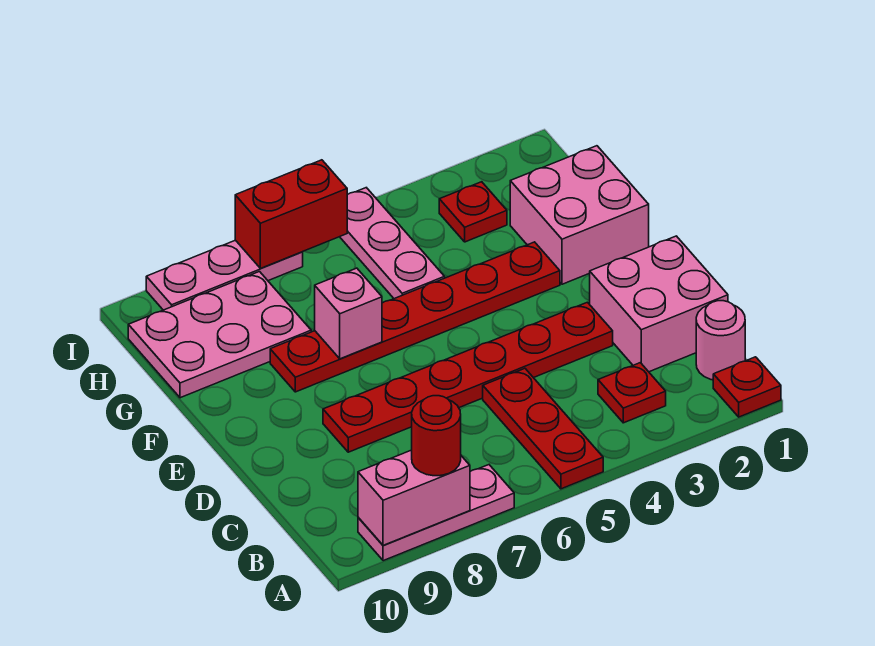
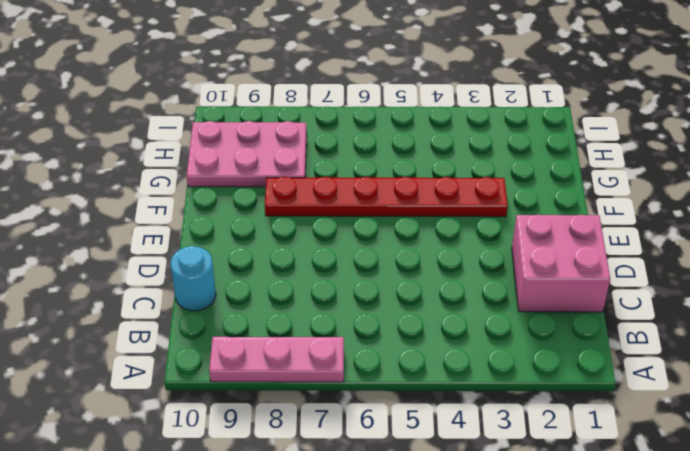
cyan round brick C10 level 1 -> none
none -> red plate A1 level 1
none -> red plate A5:C5 level 1
none -> pink round brick B1 level 1

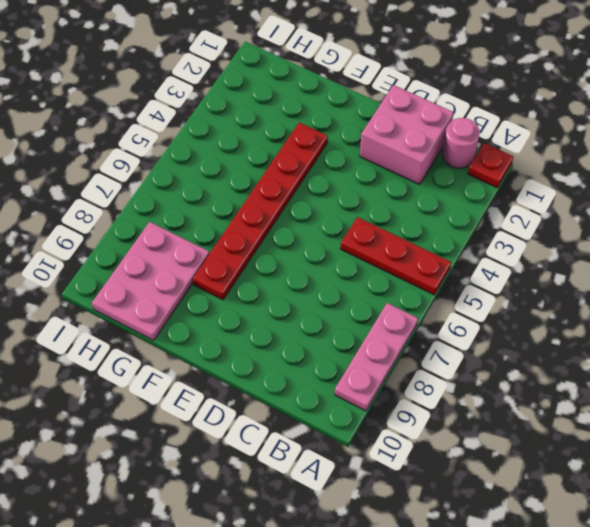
none -> red plate B3 level 1
none -> red plate D3:D8 level 1
none -> pink brick F1:G2 level 1

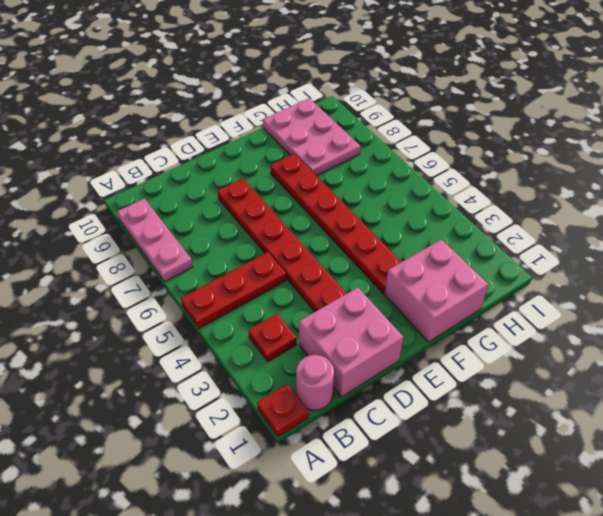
none -> pink plate G5:I5 level 1
none -> red plate H3 level 1
none -> pink plate I7:I9 level 1

